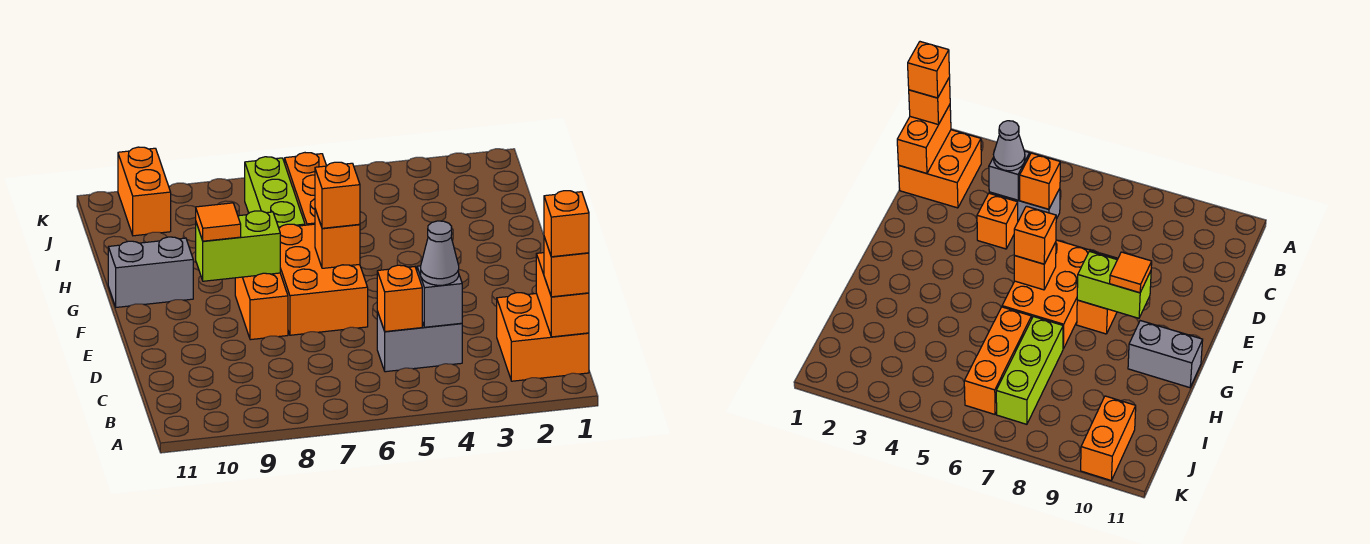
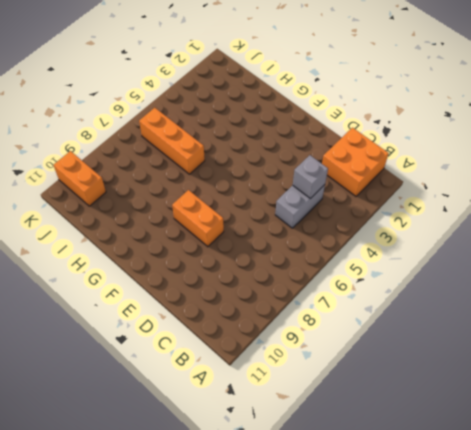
none -> orange brick D4 level 1
none -> orange brick E6:G7 level 1
none -> grey brick G10:G11 level 1

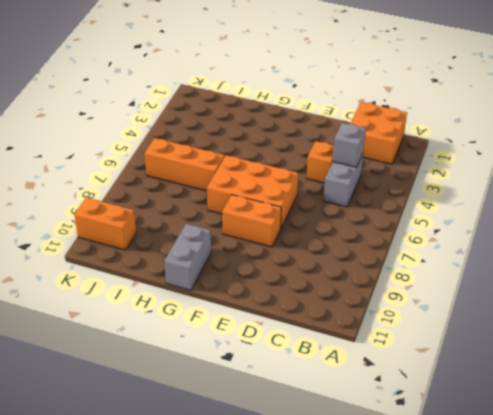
none -> lime brick H7:J7 level 1
none -> orange brick B1:C1 level 2
none -> orange brick C5 level 2

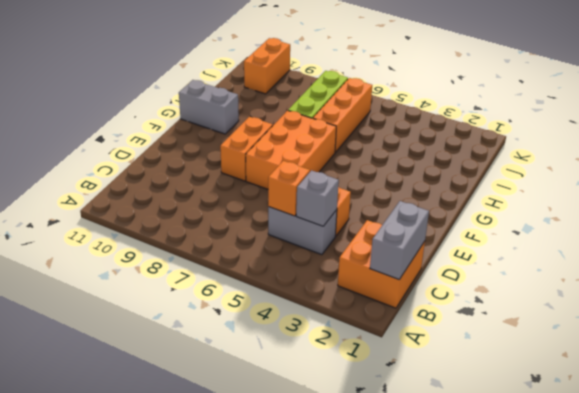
grey brick B1:C1 level 2 -> orange brick B1:C1 level 2
none -> orange brick F6 level 2
none -> lime brick F8:F9 level 2
none -> orange brick B1 level 3

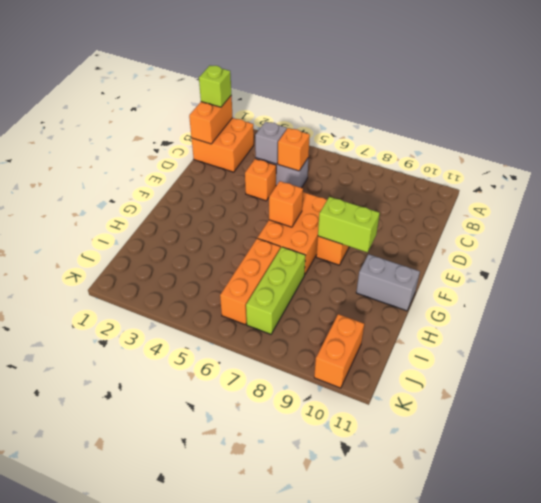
lime brick B1 level 3 -> orange brick B1 level 3
none -> grey cone C4 level 3
none -> orange brick F6 level 3
none -> orange tile F9 level 3

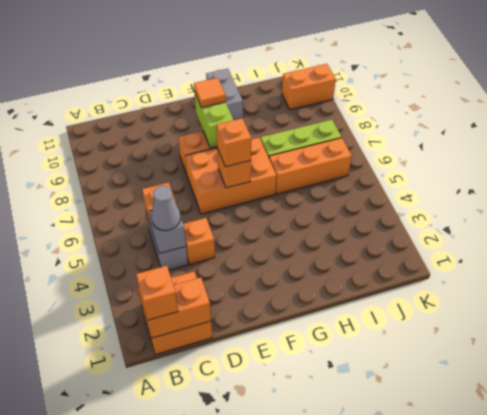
none -> orange brick B1 level 4

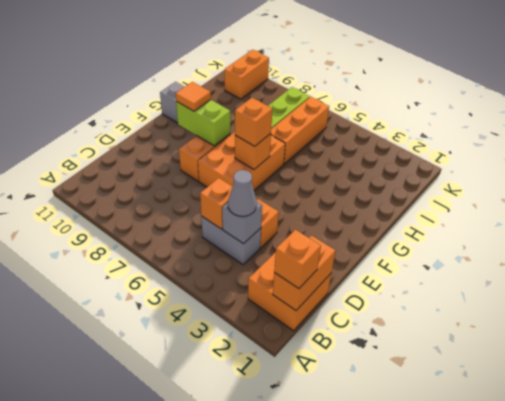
none -> orange brick B1 level 4

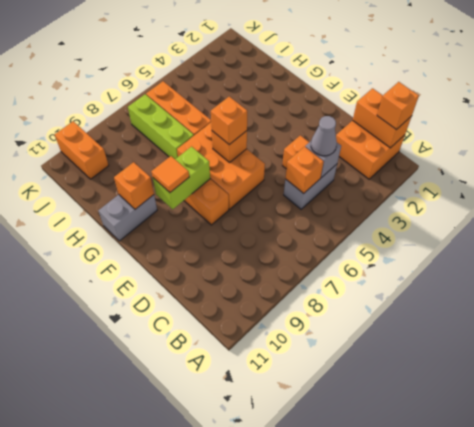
orange brick G10 level 2 -> orange brick B1 level 4

